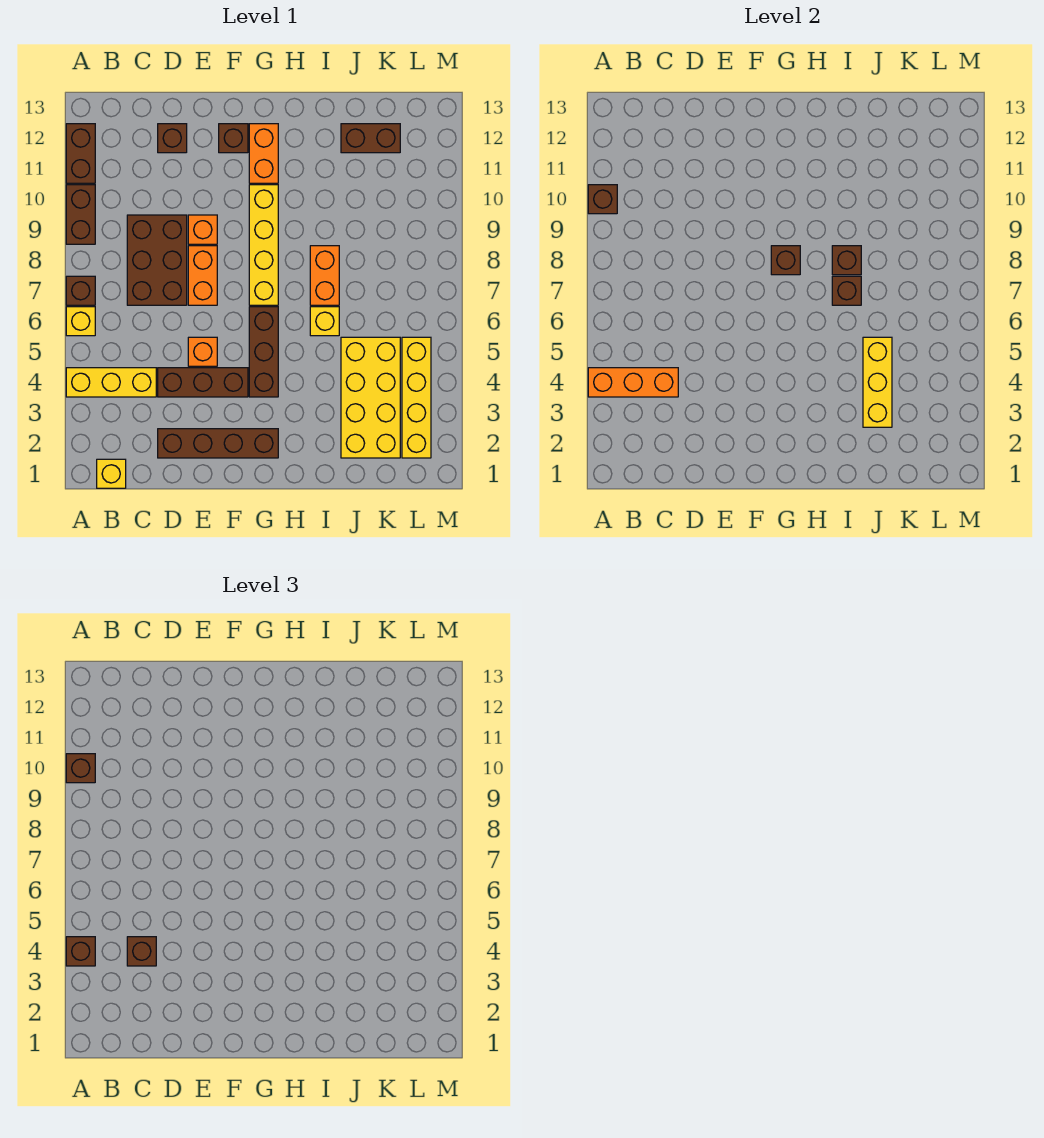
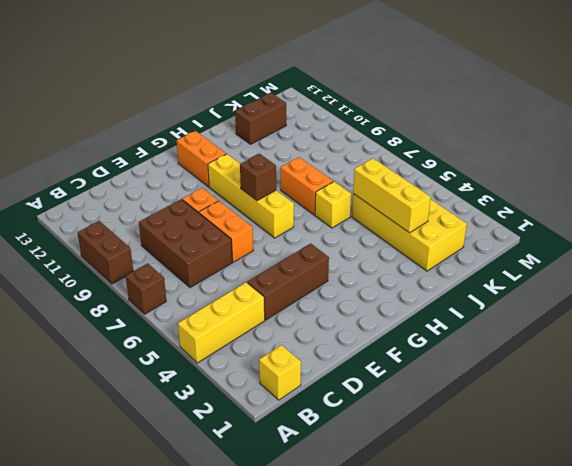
none -> yellow brick A6 level 1
none -> brown brick A11:A12 level 1
none -> brown brick D2:G2 level 1
none -> brown brick D12 level 1

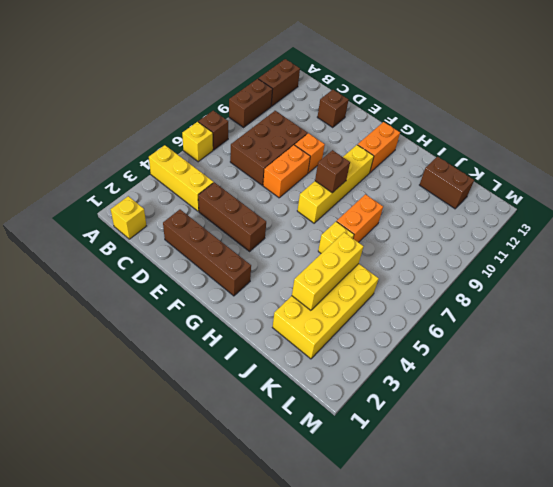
none -> orange brick E5 level 1
none -> brown brick F12 level 1
none -> brown brick G4:G6 level 1
none -> yellow brick L2:L5 level 1

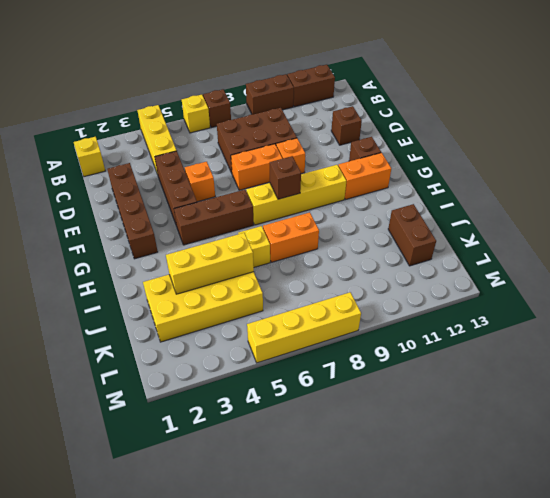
yellow brick M5:M8 level 1 -> yellow brick L2:L5 level 1
none -> orange brick A4:C4 level 2
none -> brown brick A10 level 2
none -> brown brick I7 level 2
none -> brown brick I8 level 2

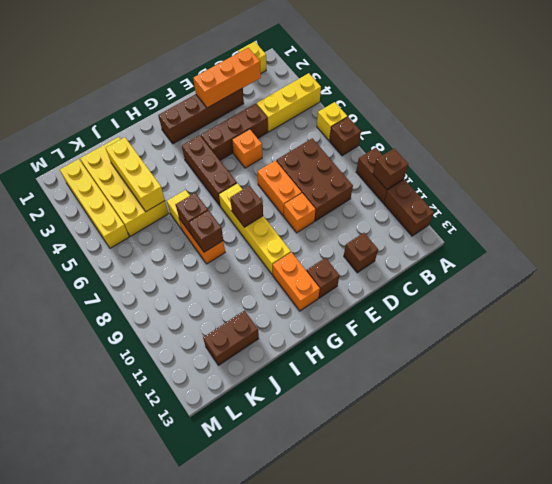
orange brick C2:E2 level 2 -> orange brick A4:C4 level 2
none -> brown brick A4 level 3
none -> brown brick A10 level 3
none -> brown brick C4 level 3

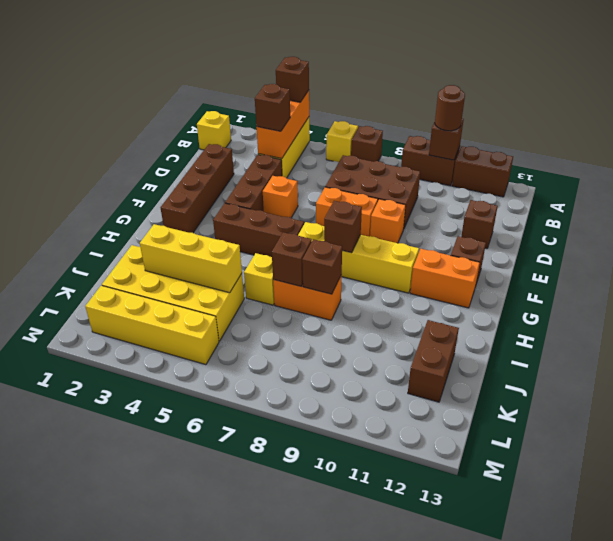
brown round brick A10 level 3 -> brown brick A10 level 3

